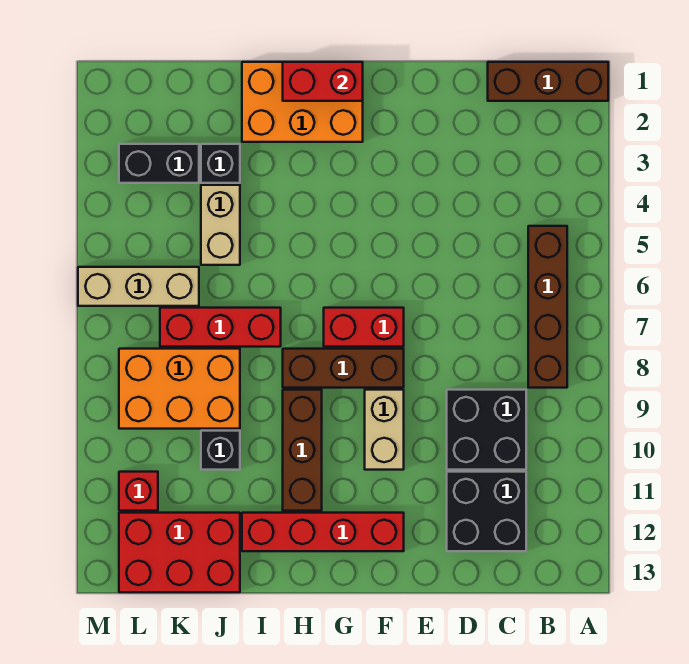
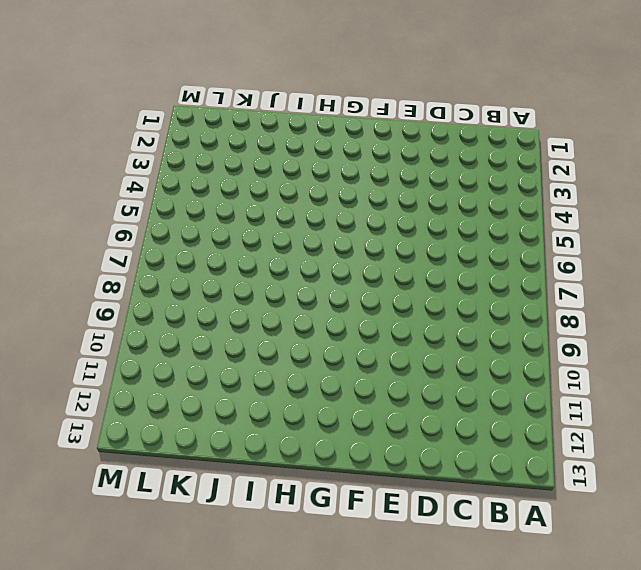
none -> brown brick A1:C1 level 1
none -> brown brick B5:B8 level 1
none -> black brick C9:D10 level 1

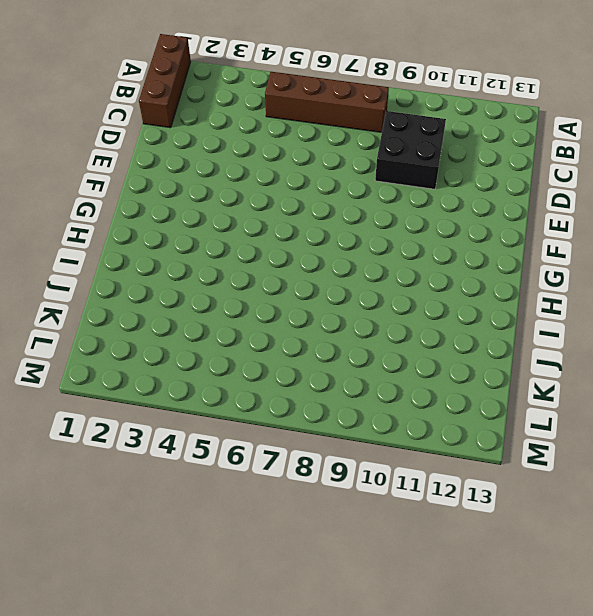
none -> black brick C11:D12 level 1
none -> red brick F7:G7 level 1
none -> brown brick F8:H8 level 1

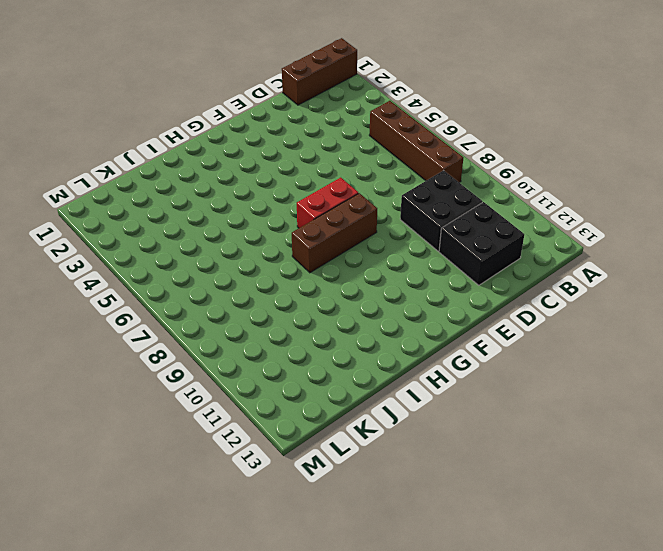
none -> tan brick F9:F10 level 1
none -> red brick F12:I12 level 1
none -> orange brick G1:I2 level 1

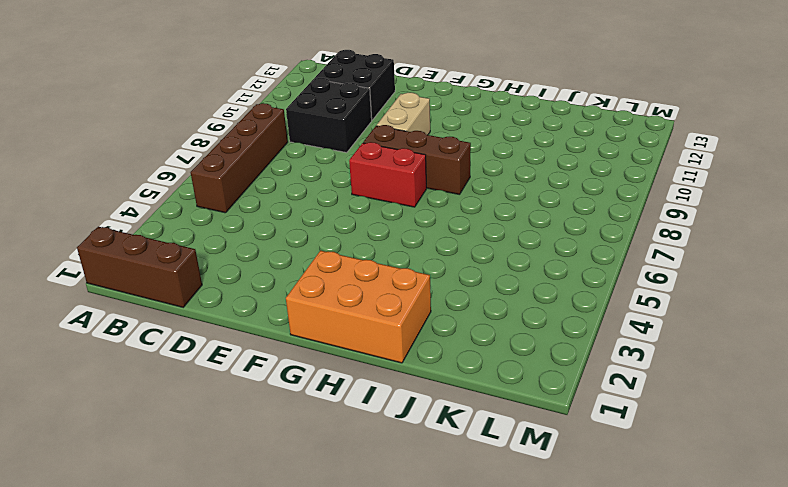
none -> red brick F12:I12 level 1
none -> brown brick H9:H11 level 1
none -> red brick I7:K7 level 1

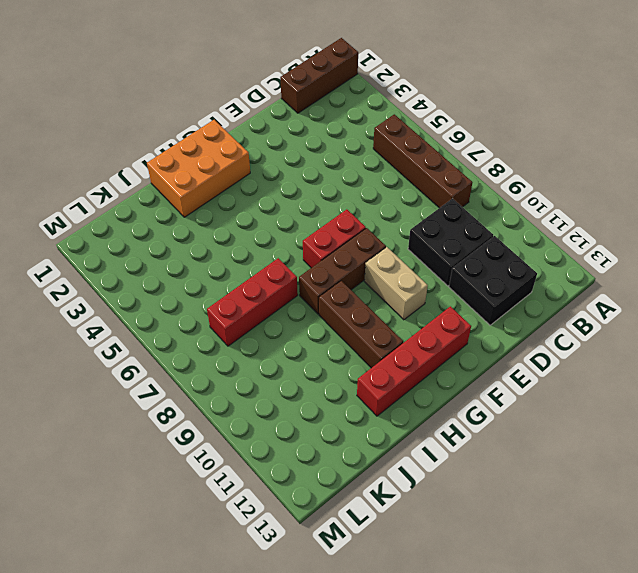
none -> black brick J3 level 1
none -> tan brick J4:J5 level 1
none -> orange brick J8:L9 level 1

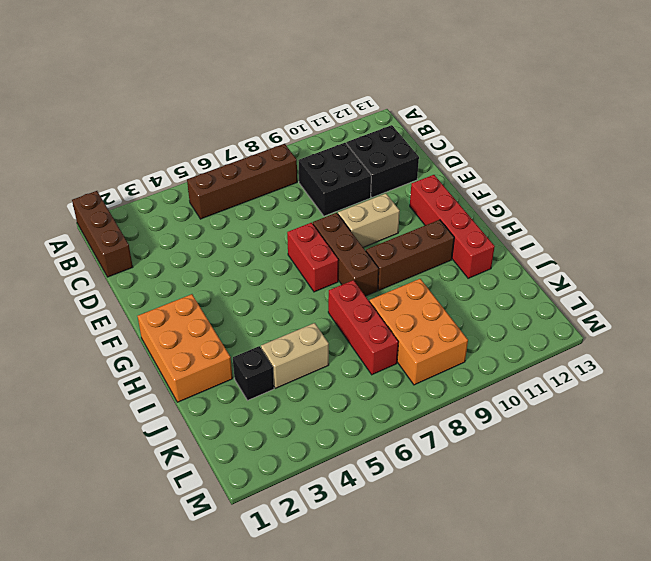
none -> black brick J10 level 1
none -> red brick J12:L13 level 1
none -> black brick K3:L3 level 1

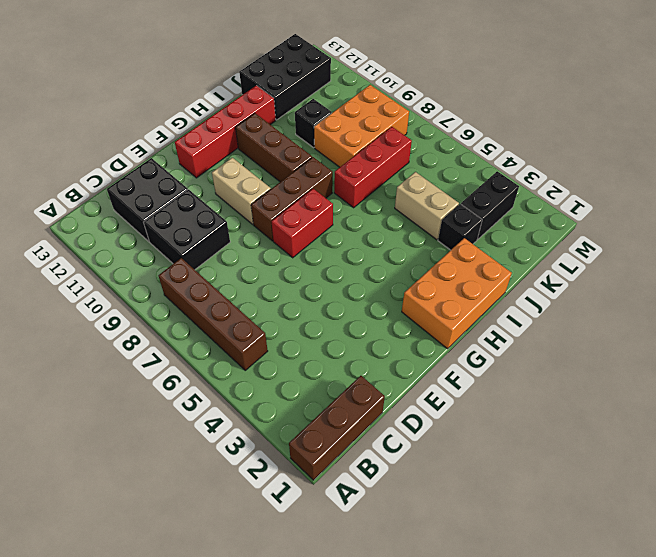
black brick J12:L13 level 1 -> red brick J12:L13 level 1
none -> tan brick K6:M6 level 1
none -> red brick L11 level 1
none -> red brick G1:H1 level 2

